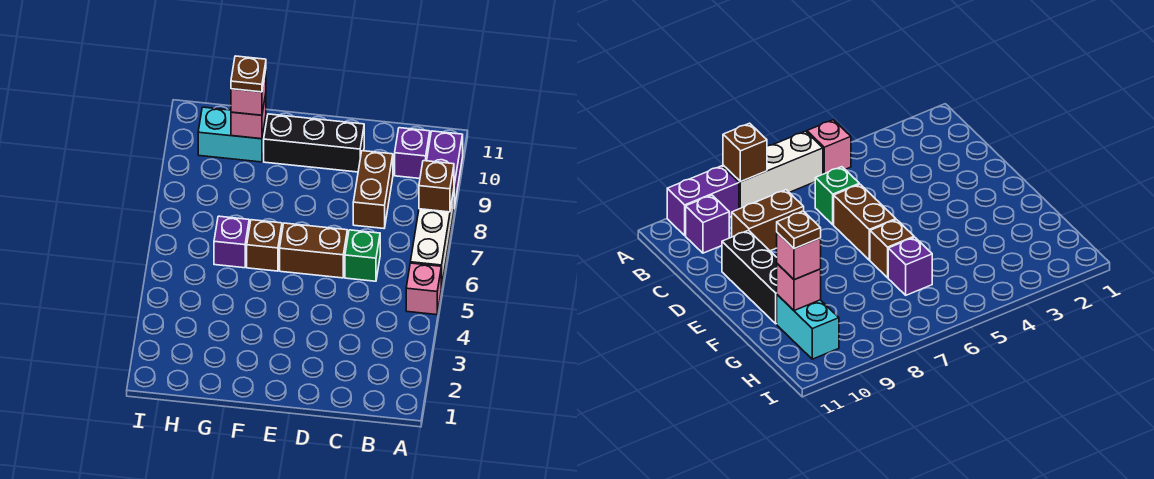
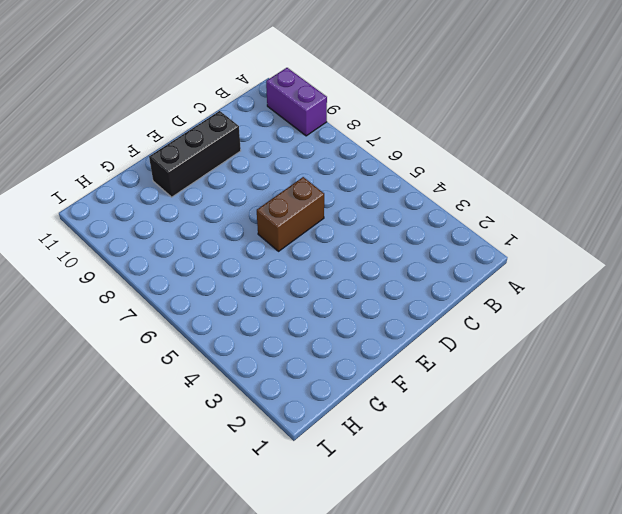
none -> pink brick A5 level 1
none -> white brick A6:A8 level 1
none -> purple brick B10 level 1

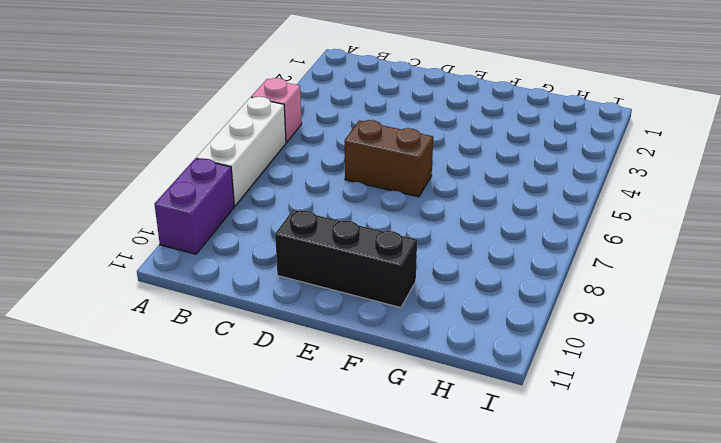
none -> purple brick B10 level 1
none -> green brick C6 level 1
none -> brown brick C8:C9 level 1

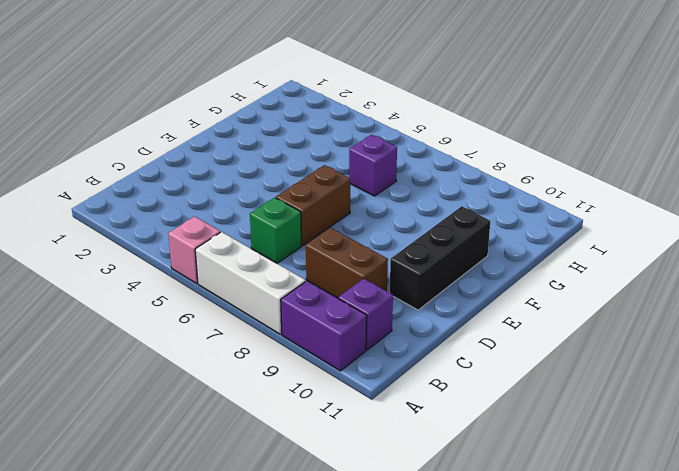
none -> brown brick F6 level 1
none -> cyan brick G10:H10 level 1
none -> brown brick A8 level 2

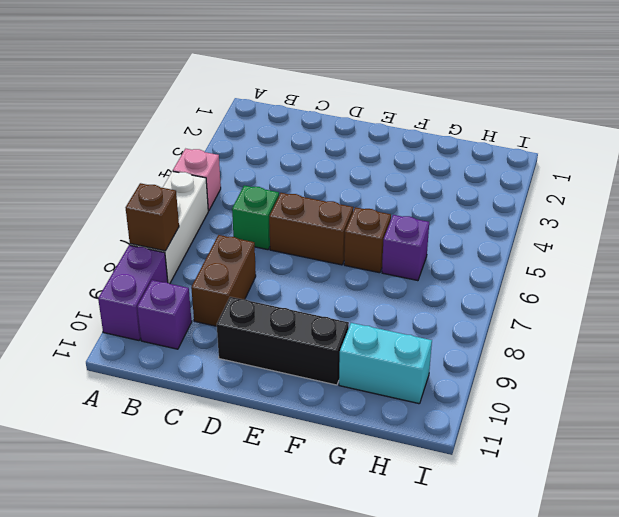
none -> pink brick G10 level 2
none -> pink brick G10 level 3
none -> brown plate G10 level 4

